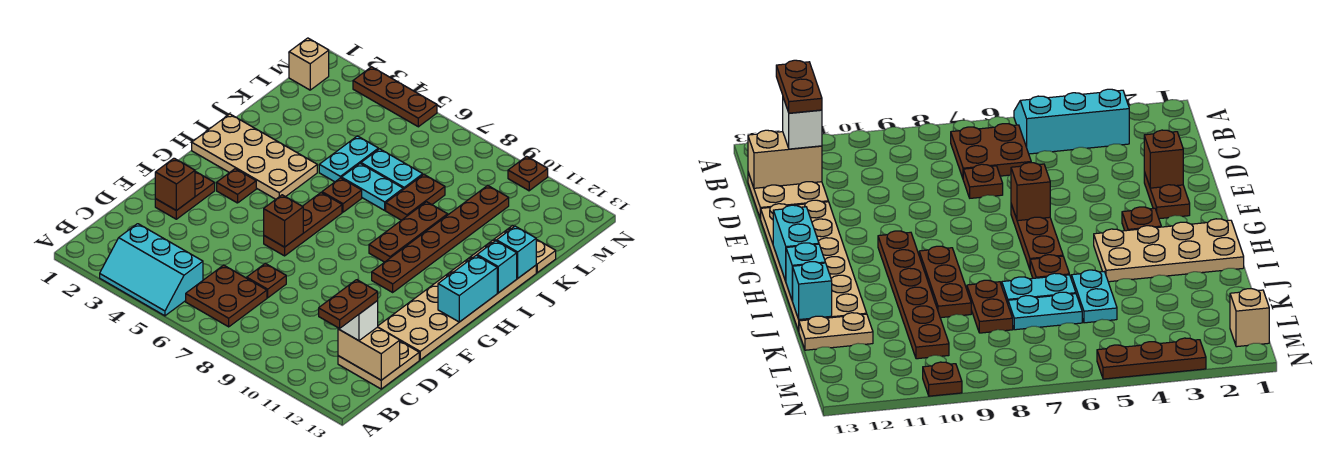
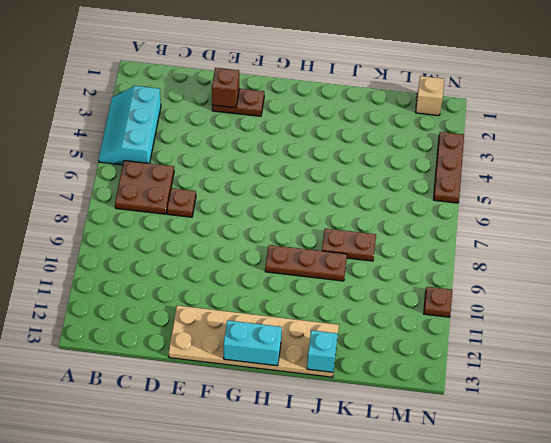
none -> tan plate C12:D13 level 1
none -> brown plate F6:H6 level 1
none -> brown plate G3 level 1

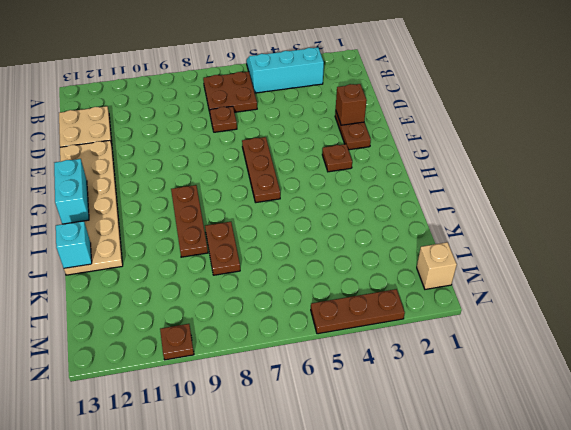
none -> brown plate G10:L10 level 1
none -> tan plate H1:I4 level 1
none -> brown plate I6 level 1

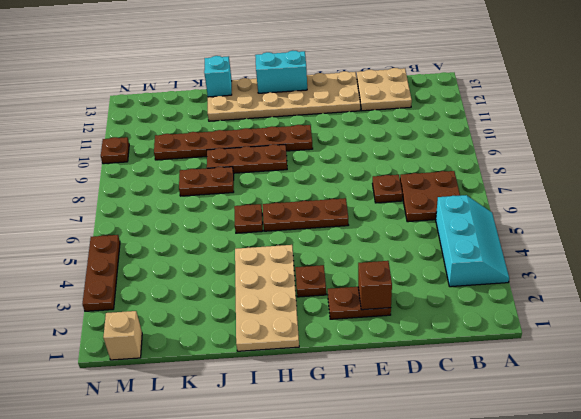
none -> cyan plate J5:K5 level 1
none -> cyan plate J6:J7 level 1
none -> cyan plate K6:K7 level 1

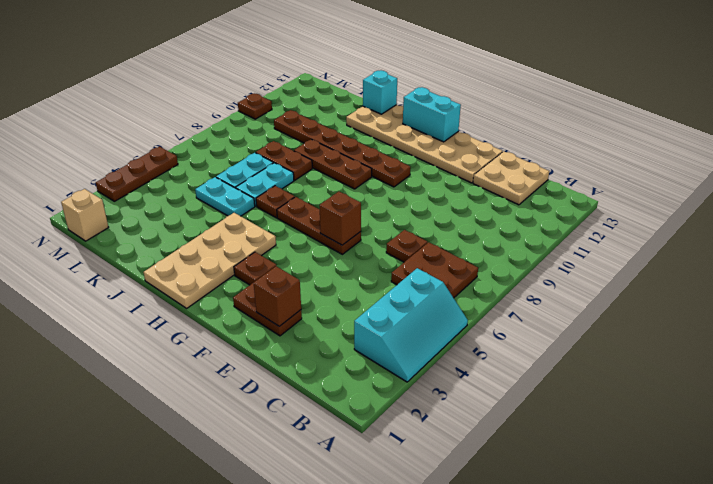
none -> tan plate K12:K13 level 1
none -> tan brick C12:C13 level 2
none -> cyan brick I13 level 2

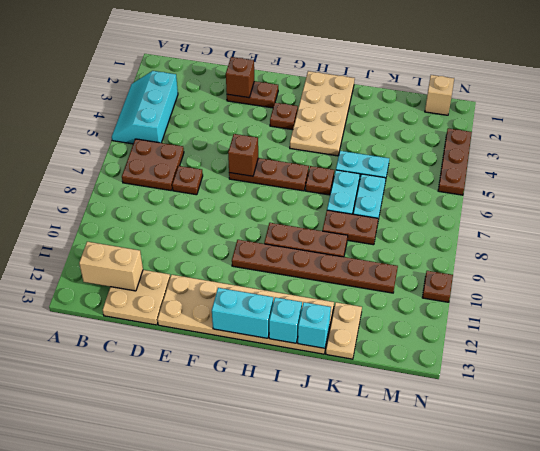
tan brick B12:C12 level 2 -> tan brick C12:C13 level 2
none -> white brick C12 level 3
none -> brown plate B12:C12 level 4

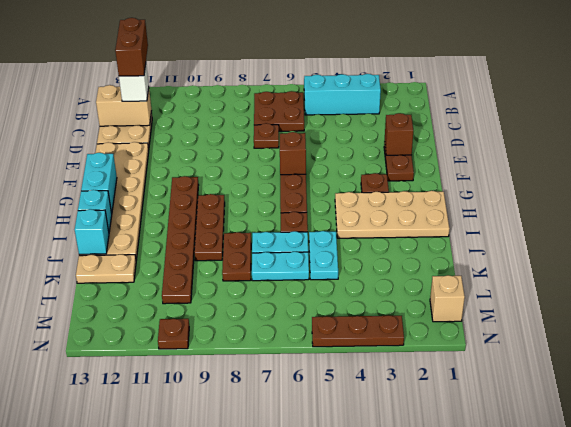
brown brick B12:C12 level 4 -> brown plate B12:C12 level 4

